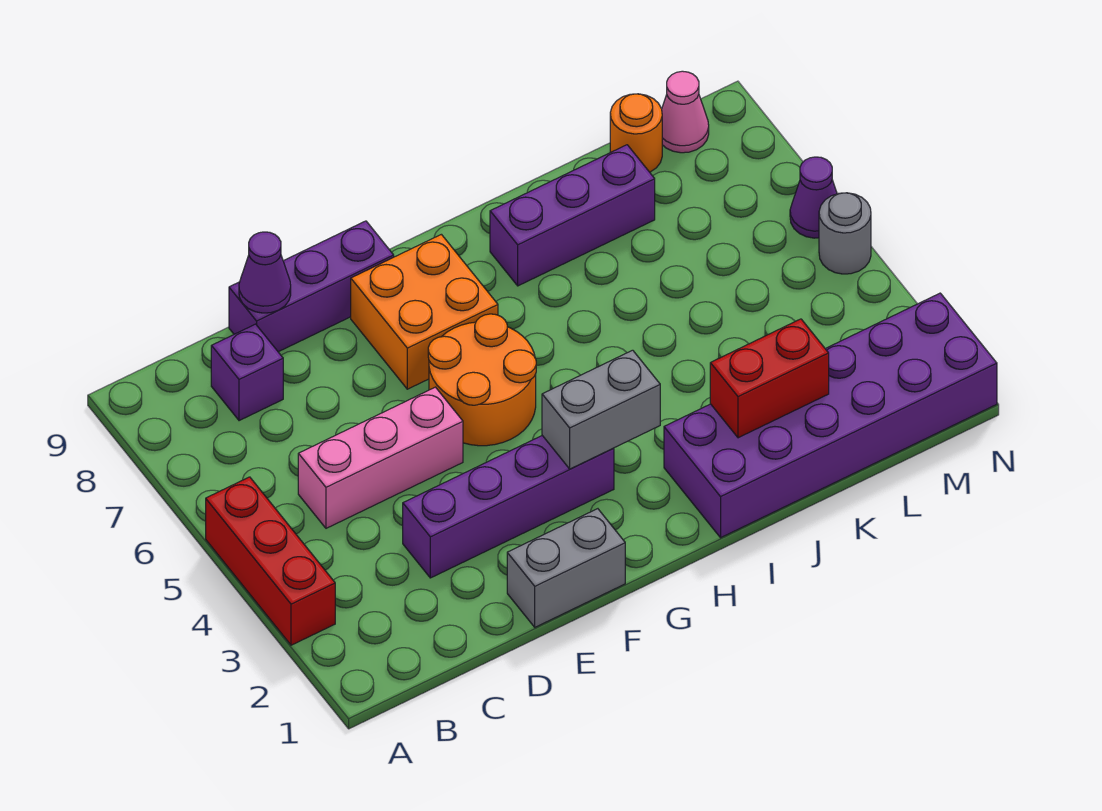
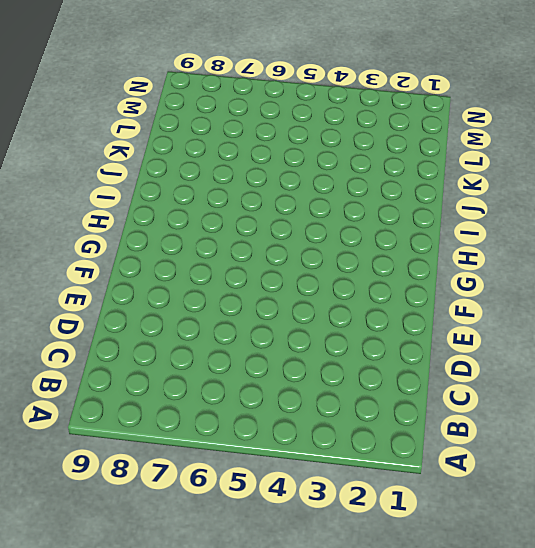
none -> red brick A3:A5 level 1
none -> pink brick C5:E5 level 1
none -> purple brick C8 level 1

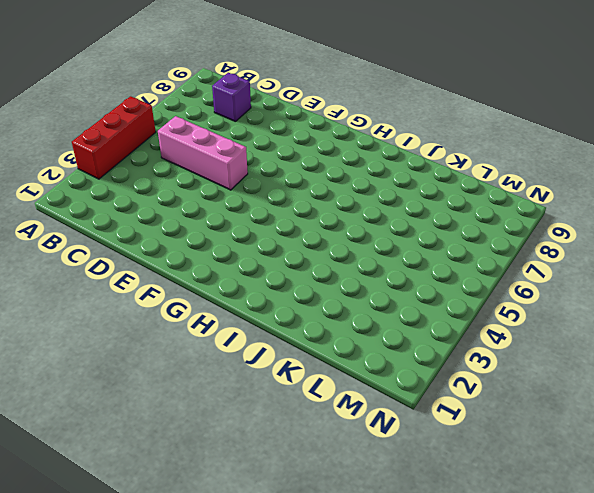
none -> purple brick D3:G3 level 1
none -> purple brick D9:F9 level 1
none -> grey brick E1:F1 level 1

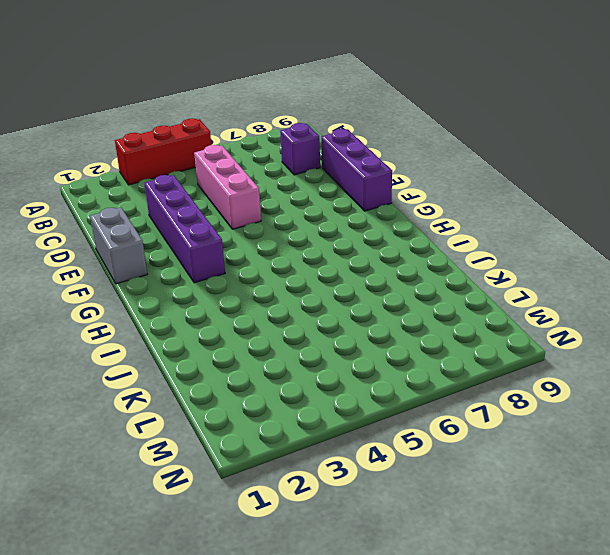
none -> orange round brick F5:G6 level 1
none -> orange brick F7:G8 level 1
none -> purple brick I1:N2 level 1

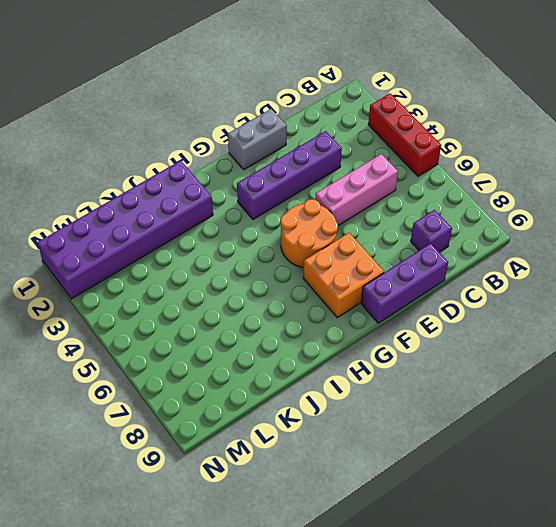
none -> purple brick I8:K8 level 1
none -> orange round brick L9 level 1
none -> pink cone M9 level 1

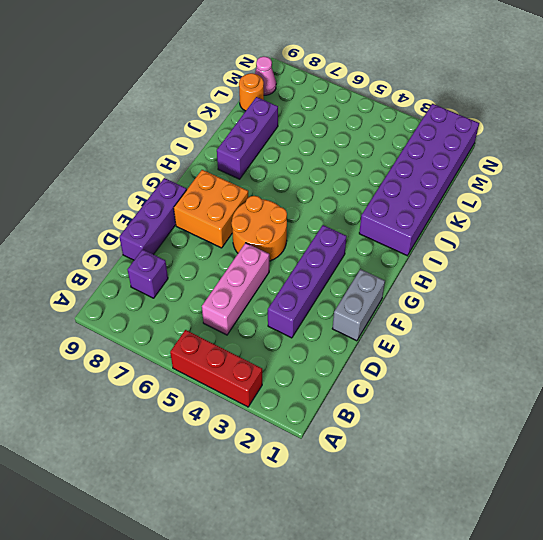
none -> grey round brick N5 level 1
none -> purple cone N6 level 1
none -> purple cone D9 level 2

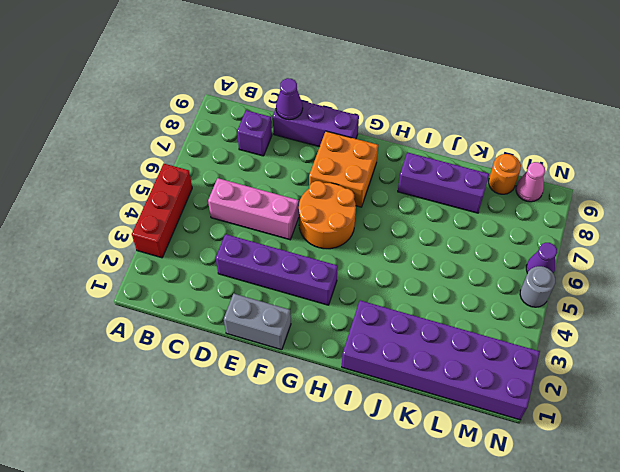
none -> grey brick G3:H3 level 2
none -> red brick J2:K2 level 2

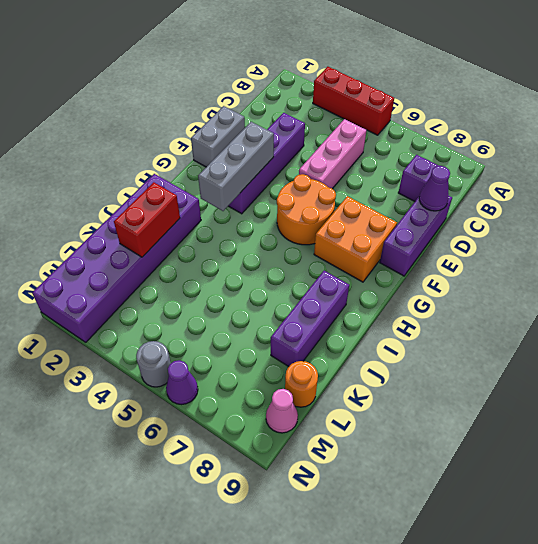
grey brick F3:H3 level 2 -> grey brick G3:H3 level 2

